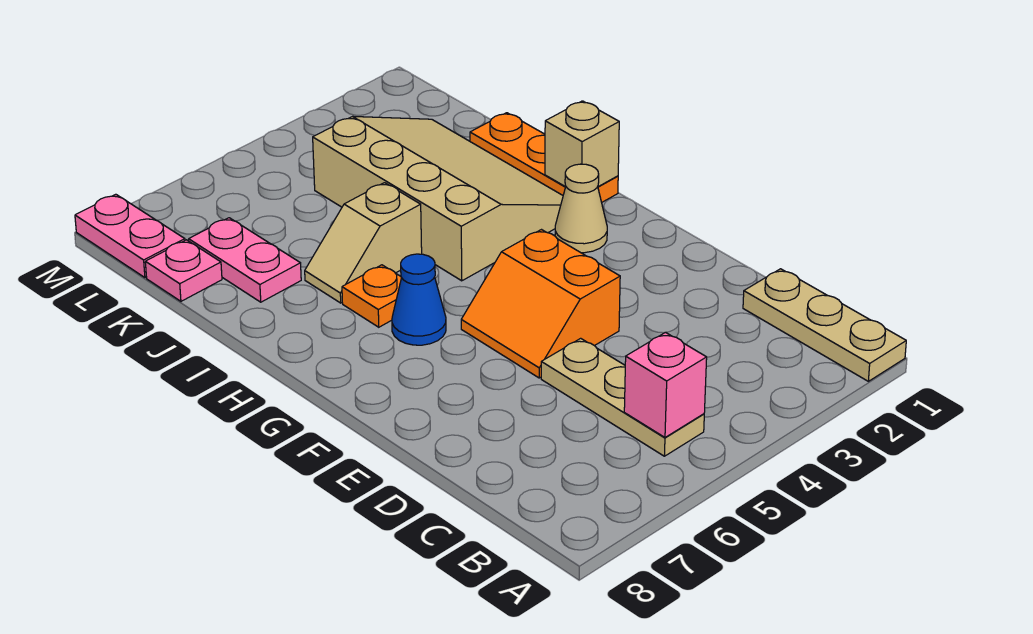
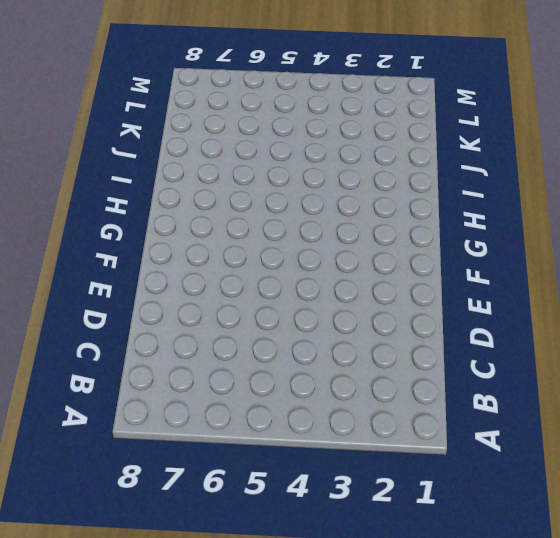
none -> tan plate A1:C1 level 1
none -> tan plate B5:D5 level 1
none -> orange slope E4:F5 level 1 top 4

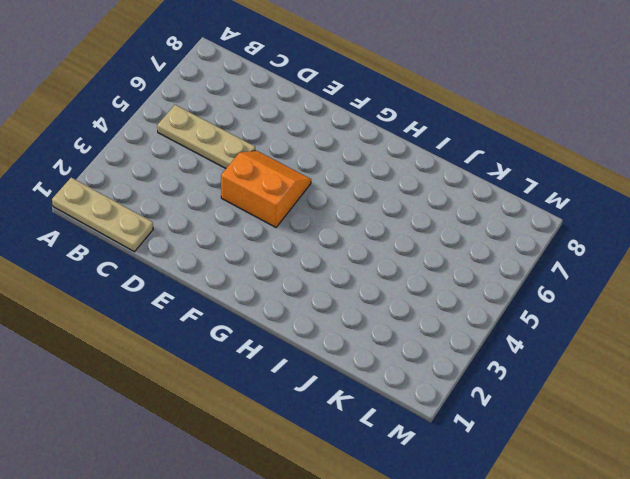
none -> tan cone G2 level 1
none -> blue cone G6 level 1
none -> orange plate H1:J1 level 1

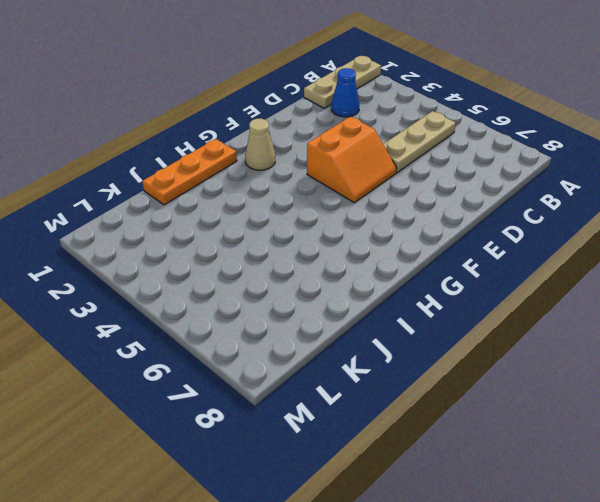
blue cone C2 level 1 -> blue cone G6 level 1
none -> tan slope H2:K4 level 1 top 4
none -> orange plate H6 level 1
none -> tan slope I5:I6 level 1 top 5

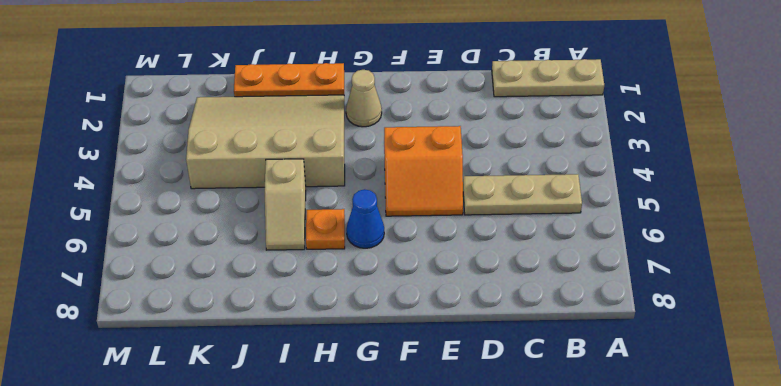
none -> pink plate J7:K7 level 1
none -> pink plate K8 level 1
none -> pink plate L8:M8 level 1

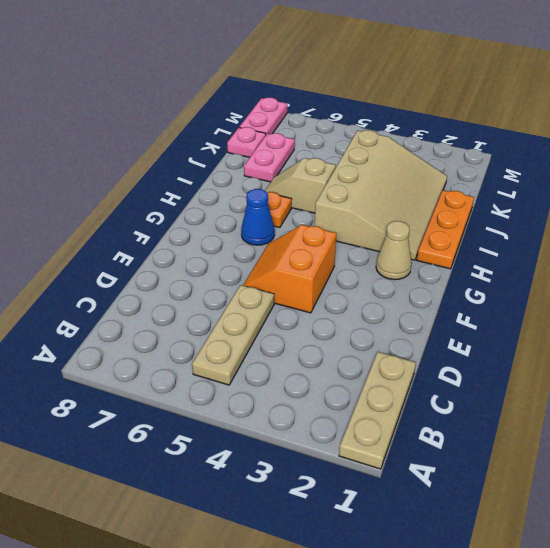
none -> pink brick B5 level 2
none -> tan brick H1 level 2

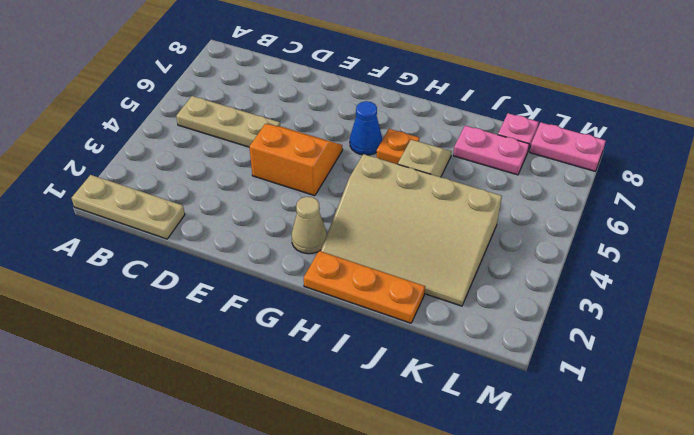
none -> pink brick B5 level 2
none -> tan brick H1 level 2

